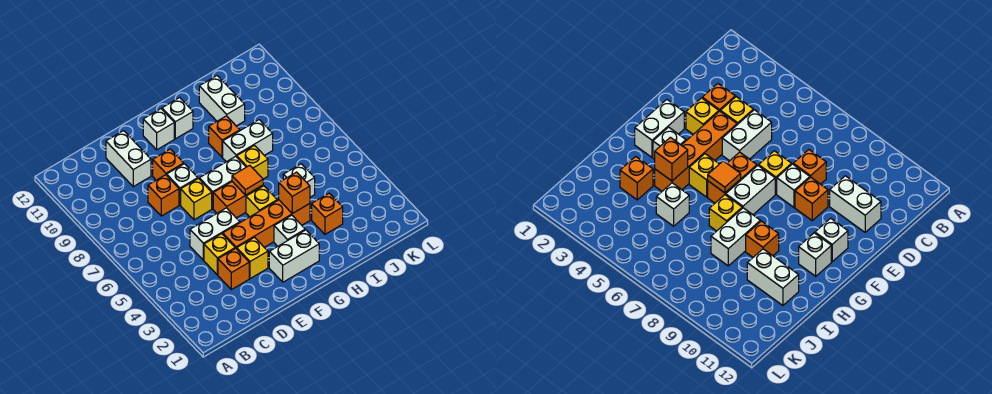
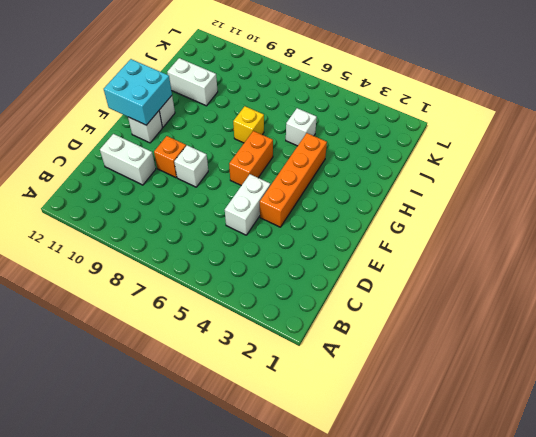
cyan brick F11:G12 level 2 -> none
none -> orange brick D3 level 1
none -> yellow brick D4 level 1
none -> orange brick D8 level 1

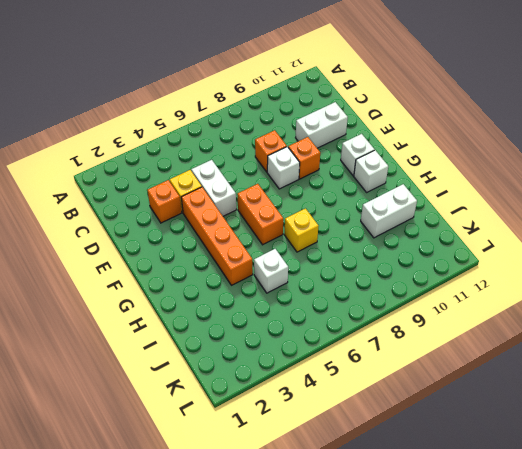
none -> yellow brick E3 level 1
none -> yellow brick E7 level 1
none -> white brick F2:G2 level 1

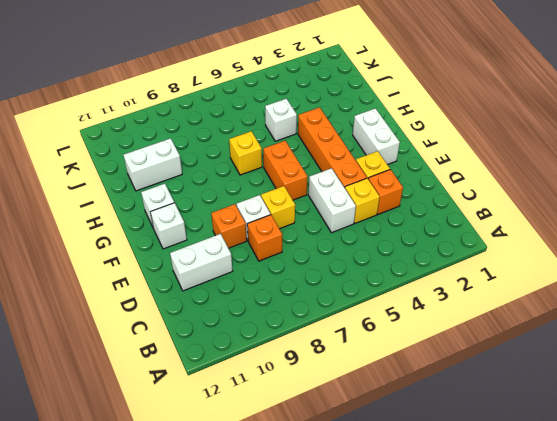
none -> white brick F7:G7 level 1
none -> white brick G3 level 1
none -> yellow brick G5 level 1

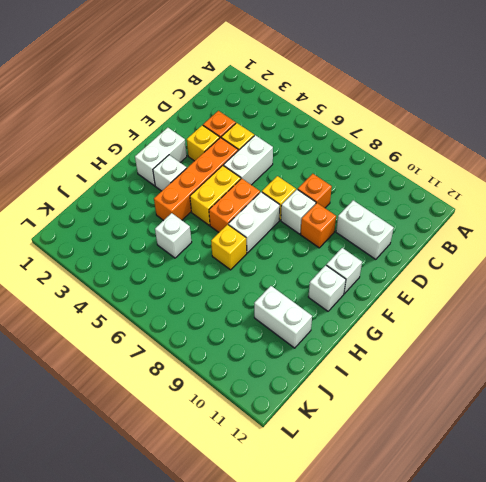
yellow brick F5:G5 level 1 -> yellow brick G5 level 1
none -> white brick H8:I8 level 1
none -> orange brick H9 level 1
none -> orange brick I3 level 1

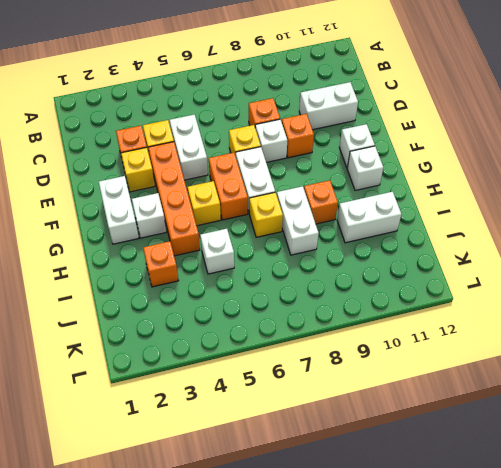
none -> orange tile G6 level 2
none -> orange brick H4 level 2

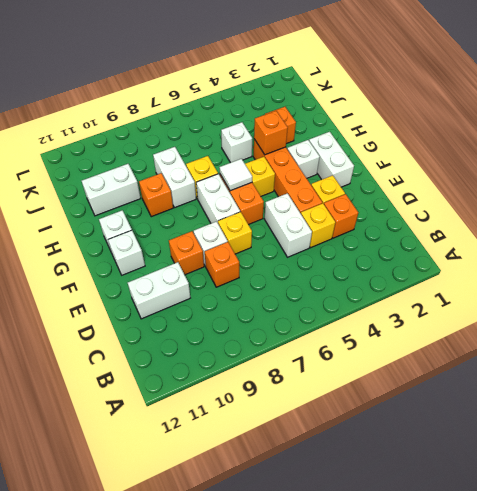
white tile G6 level 2 -> orange tile G6 level 2

